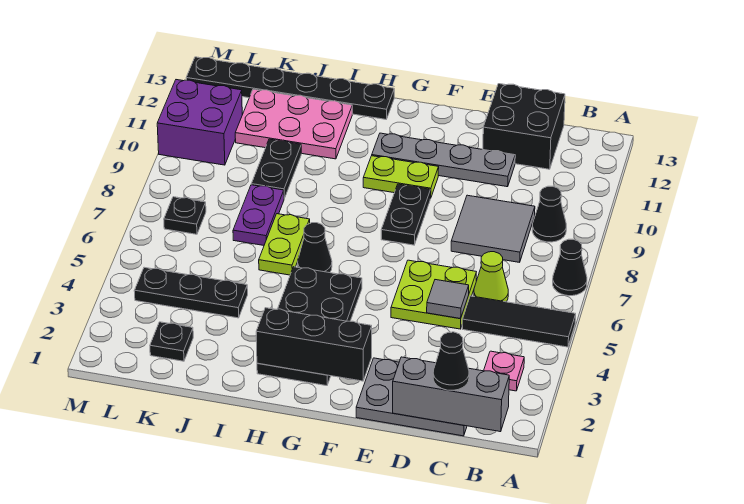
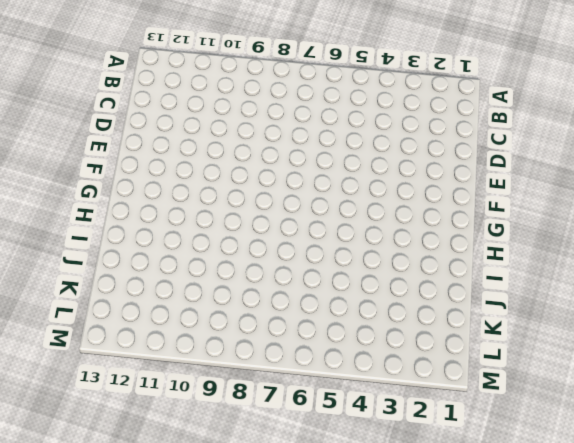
none -> black tile A5:C5 level 1
none -> black cone A7 level 1
none -> pink plate B3 level 1

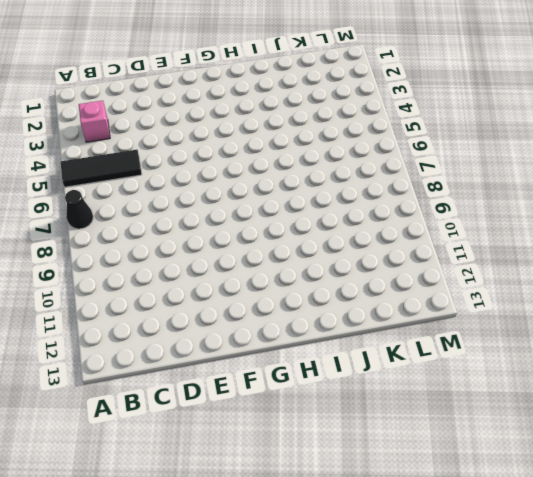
pink brick B3 level 1 -> pink plate B3 level 1
none -> black cone B9 level 1
none -> grey plate C1:E2 level 1
none -> lime cone C6 level 1

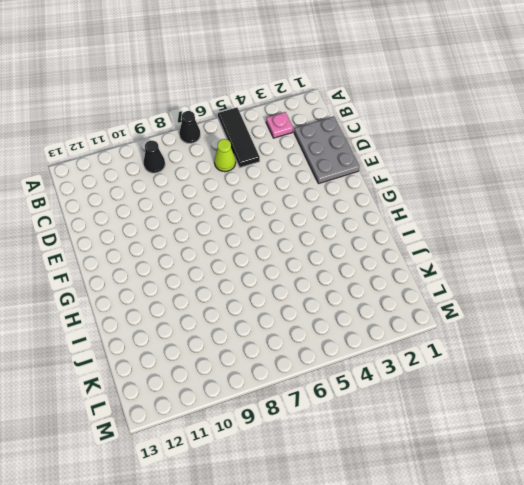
none -> grey tile C8:D9 level 1
none -> black brick C12:D13 level 1
none -> lime plate D5:E6 level 1

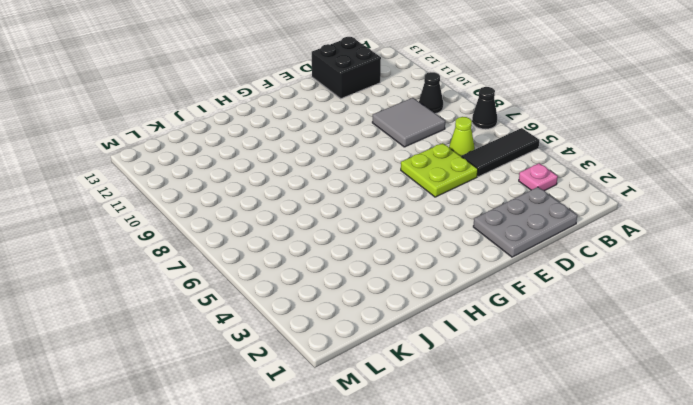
none -> grey plate D11:G11 level 1
none -> black plate F8:F9 level 1
none -> lime plate F10:G10 level 1

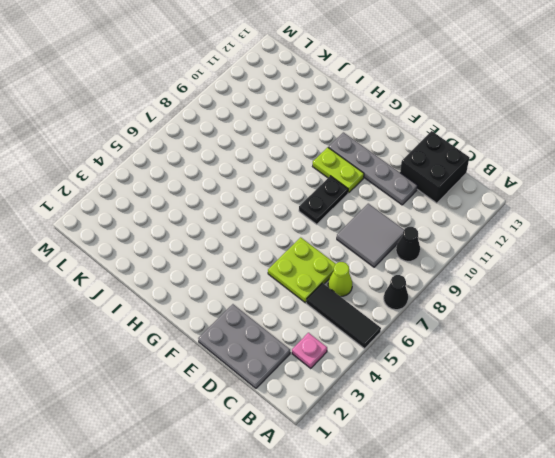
none -> black plate G2:H5 level 1
none -> black cone H6 level 1
none -> black plate H13:M13 level 1

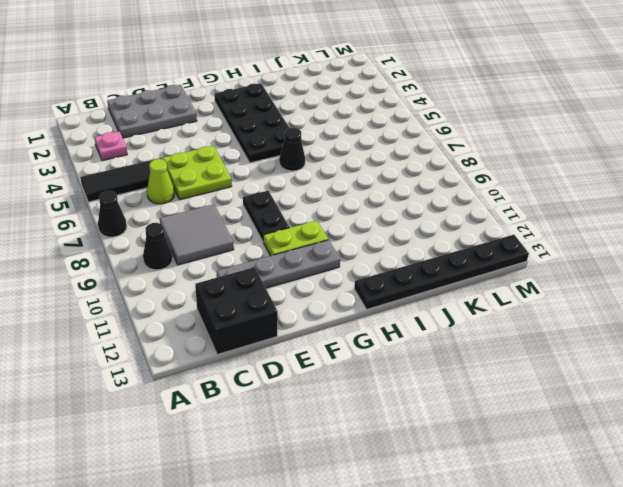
none -> lime plate I6:I7 level 1
none -> pink plate I11:K12 level 1
none -> black plate J4:L4 level 1

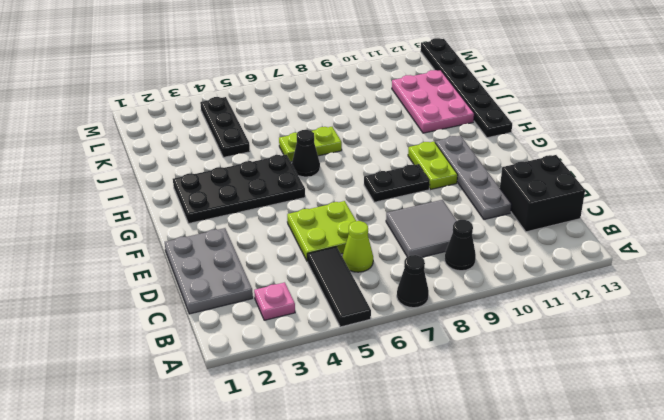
none -> purple plate J7:J8 level 1
none -> black plate J9:J10 level 1
none -> black plate K2 level 1

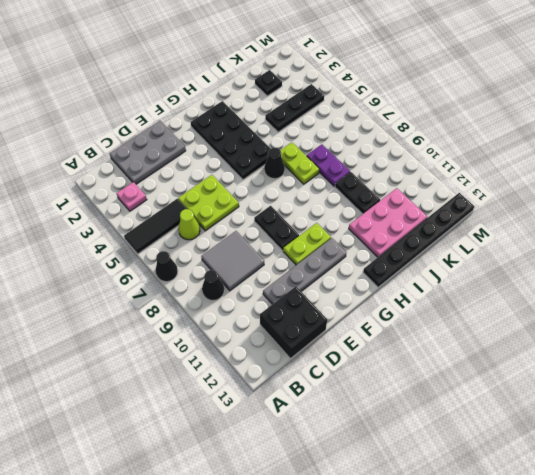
none -> black plate L7 level 1
none -> purple brick L10:M11 level 1
none -> grey brick B1:D1 level 2

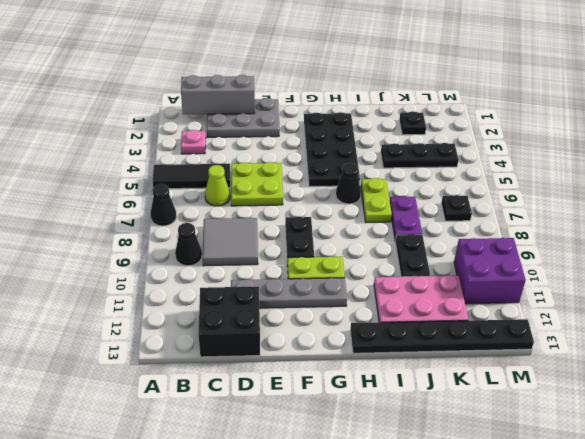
none -> grey tile D5 level 2
none -> black brick F2:H2 level 2
none -> black cone C1 level 3

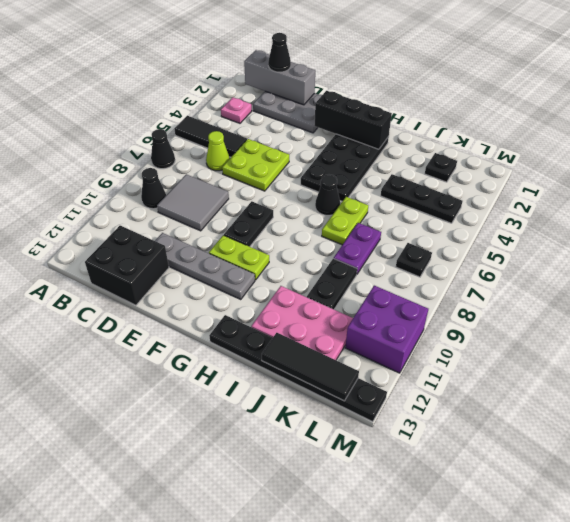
black tile J13:L13 level 2 -> none
none -> grey tile D5 level 2

